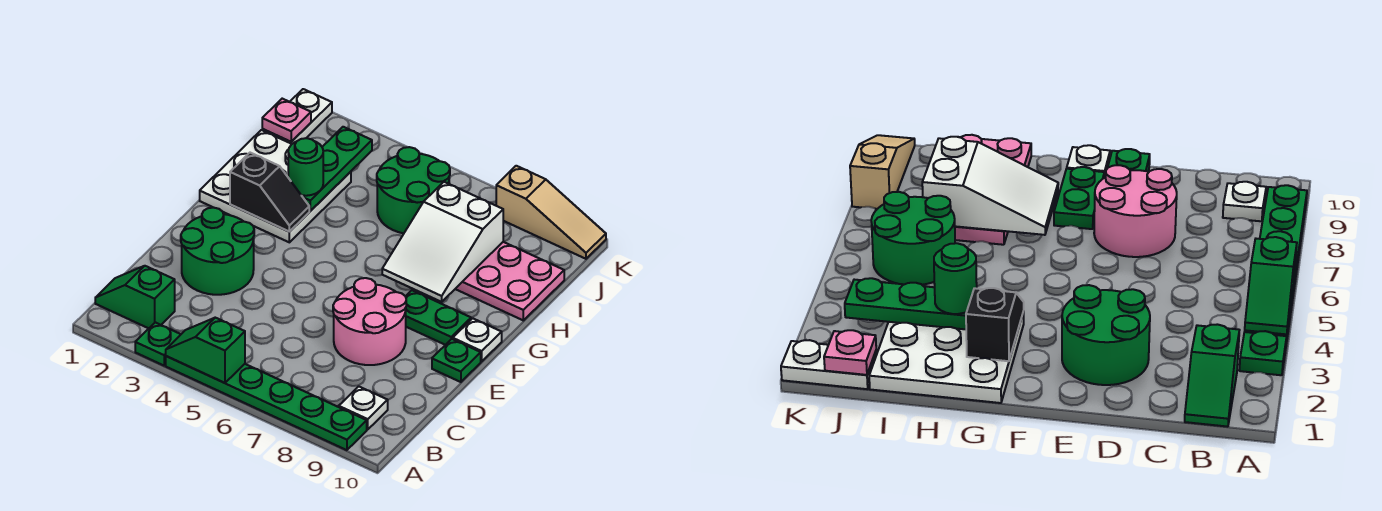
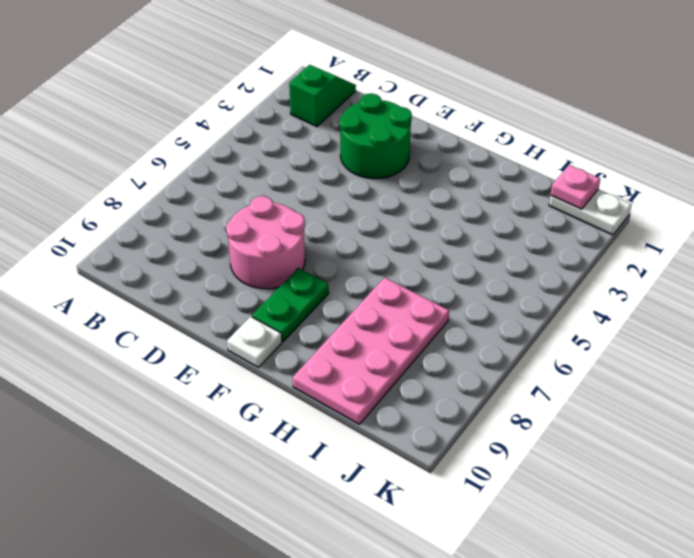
none -> green plate A3 level 1
none -> green plate A4:A9 level 1
none -> white plate B9 level 1

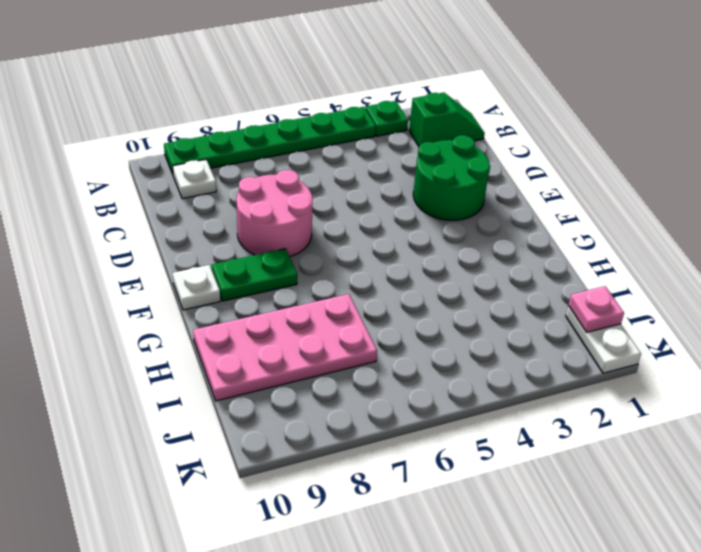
none -> green plate E10 level 1
none -> white plate G1:I3 level 1
none -> green round brick I5:J6 level 1

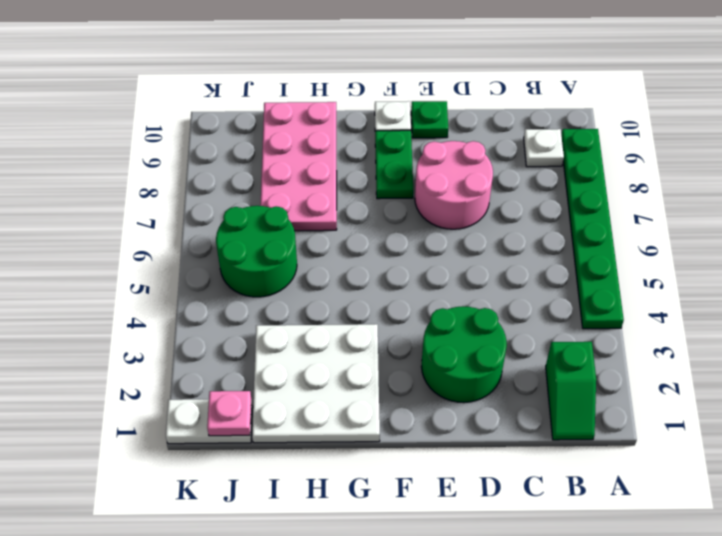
none -> green plate A3 level 1
none -> tan slope K8:K10 level 1 top 8
none -> green slope A4:A5 level 2 top 5

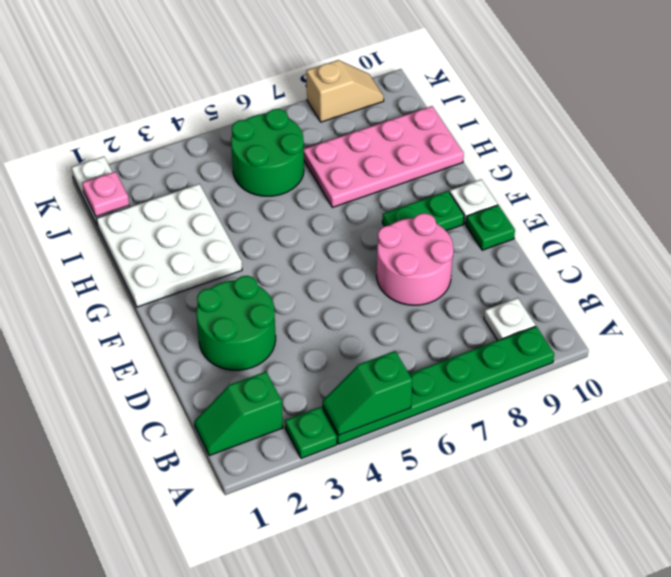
tan slope K8:K9 level 1 top 8 -> tan slope K8:K10 level 1 top 8
none -> black slope G2:G3 level 2 top 2
none -> white slope G7:I8 level 2 top I
none -> green plate H3:J3 level 2

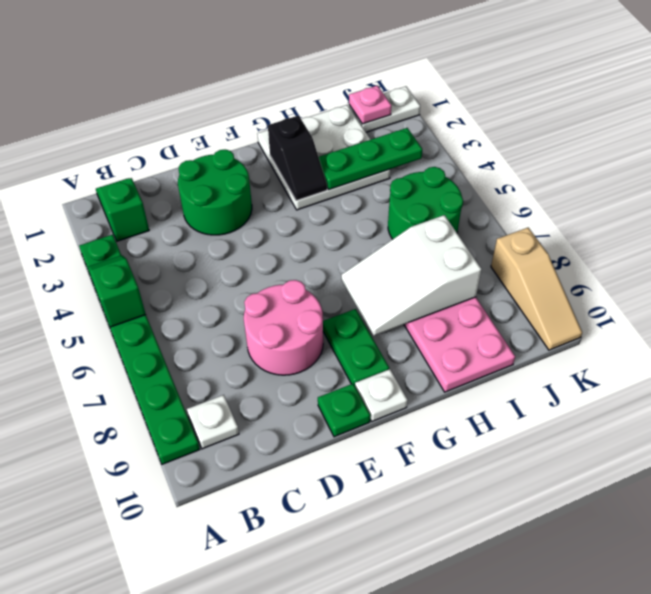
none -> green round brick H3 level 3

